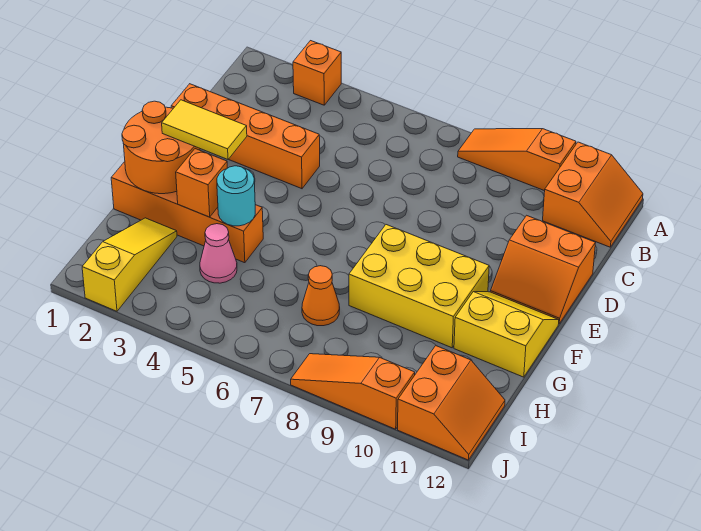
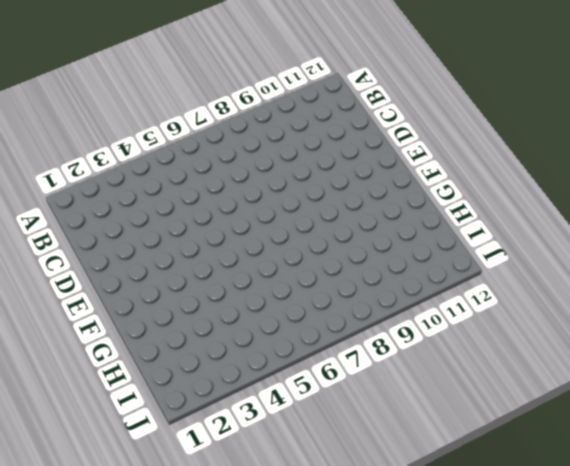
none -> orange brick A3 level 1
none -> orange slope A8:A10 level 1 top 10
none -> orange slope A11:B12 level 1 top 11

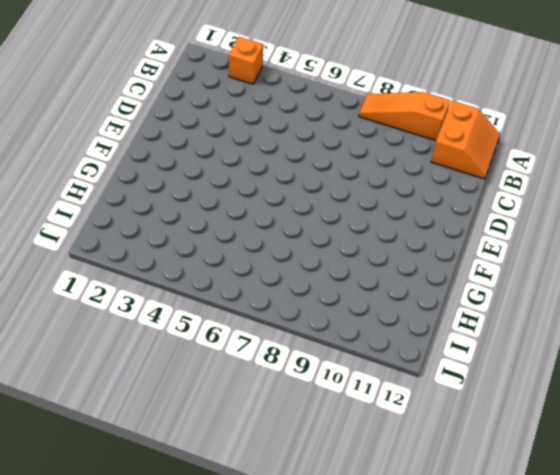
none -> orange brick D1:D4 level 1
none -> orange slope D11:E12 level 1 top D
none -> yellow brick F8:G10 level 1

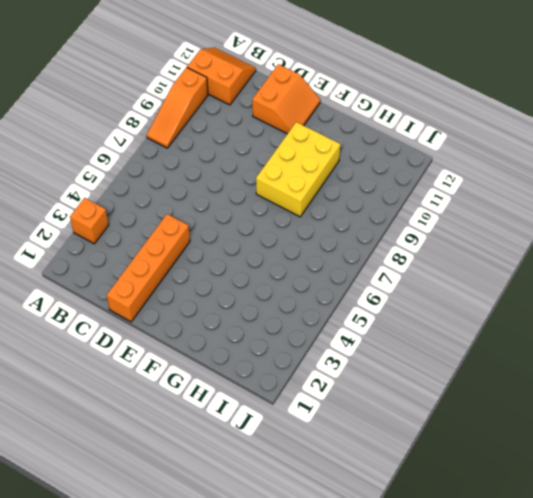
none -> yellow slope F11:G12 level 1 top G
none -> orange brick G1:G4 level 1
none -> yellow slope H2:J2 level 1 top J

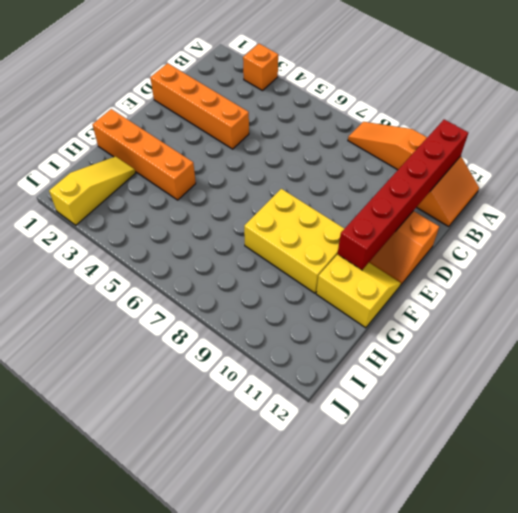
red brick A11:F11 level 2 -> none
none -> pink cone H4 level 1
none -> orange cone H7 level 1
none -> orange slope I11:J12 level 1 top 11

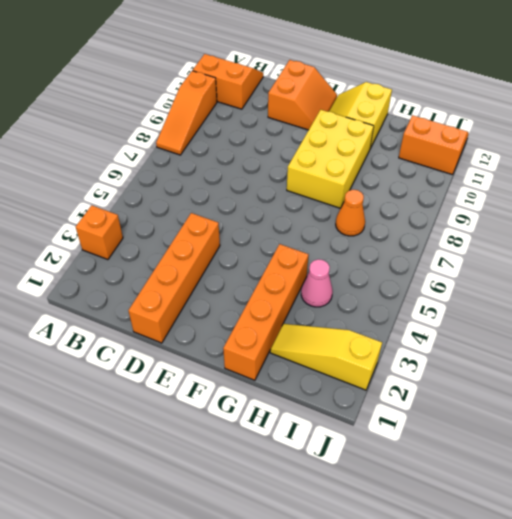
none -> orange slope J8:J10 level 1 top 10
none -> orange round brick F1:G2 level 2
none -> orange brick G3 level 2

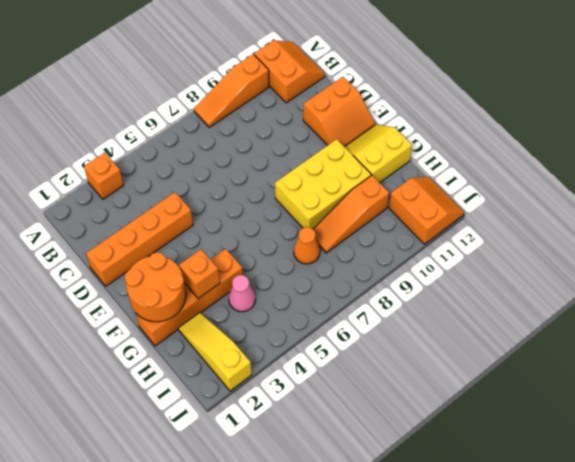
orange slope H8:H10 level 1 top 10 -> orange slope J8:J10 level 1 top 10
none -> cyan round brick G4 level 2
none -> yellow tile F2:F3 level 3

